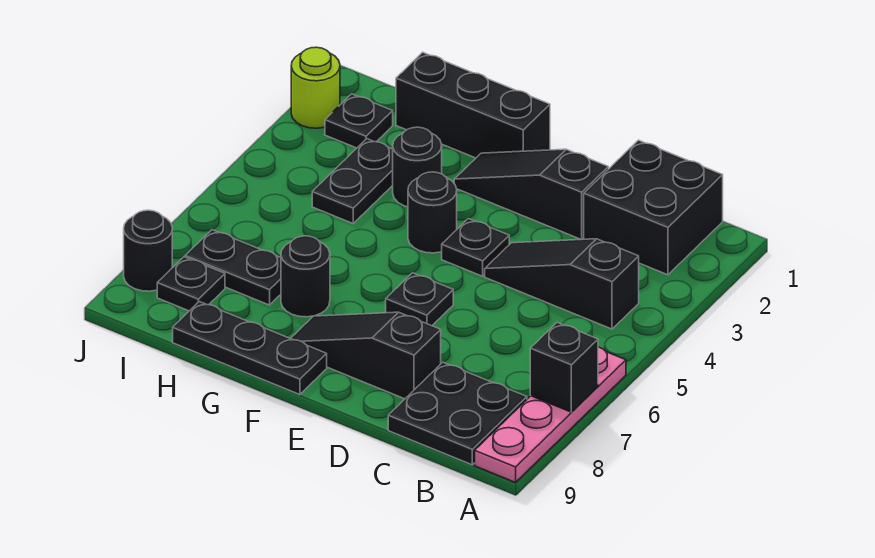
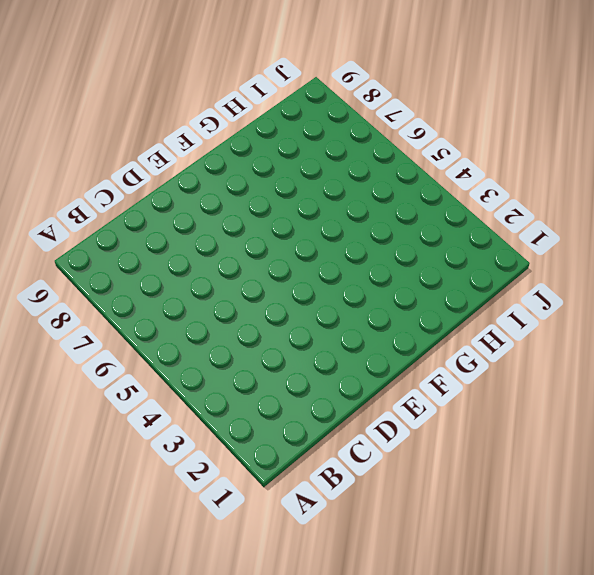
none -> pink plate A6:A9 level 1
none -> black brick B1:C2 level 1
none -> black slope B4:D4 level 1 top B

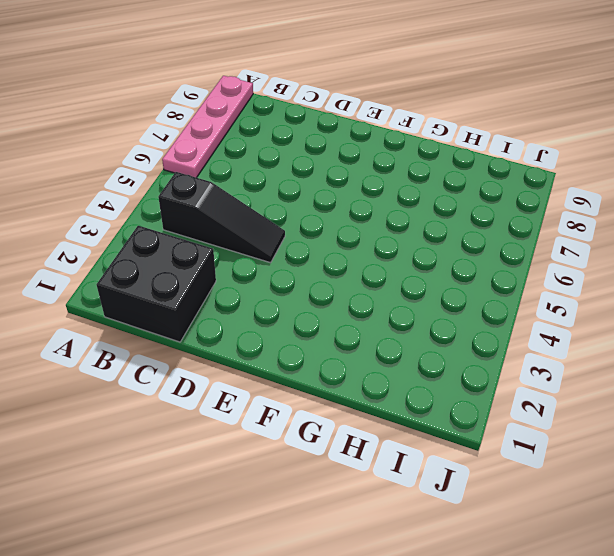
none -> black plate B8:C9 level 1
none -> black slope D2:F2 level 1 top D
none -> black slope D8:F8 level 1 top D

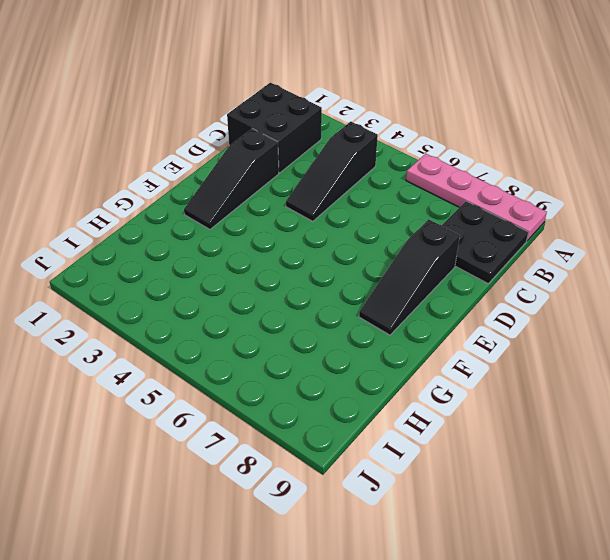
none -> black plate E4 level 1
none -> black plate E6 level 1
none -> black brick F1:H1 level 1

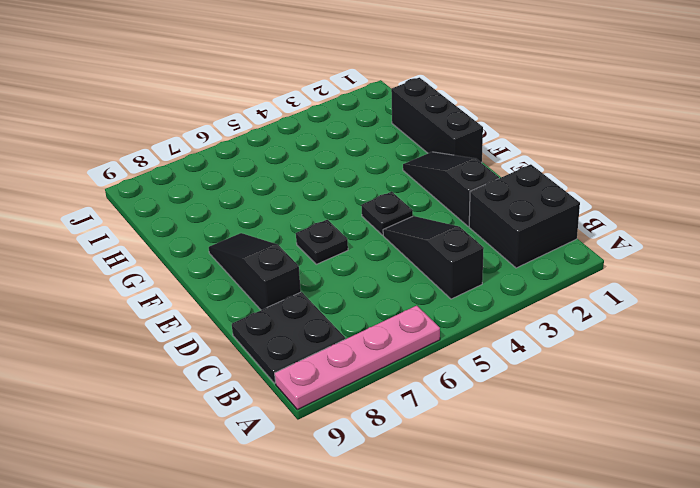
none -> black round brick F4 level 1
none -> black plate F9:H9 level 1
none -> black round brick G3 level 1

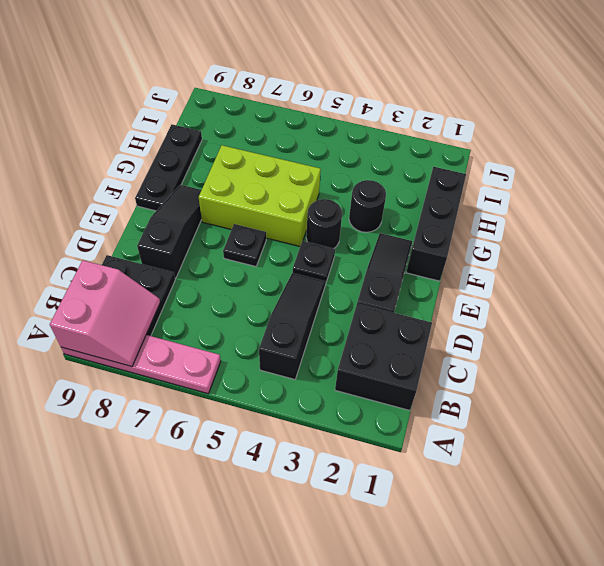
pink slope A8:B9 level 2 top 9 -> none
lime brick F5:G7 level 1 -> black round brick G7 level 1
none -> black plate H3:H4 level 1
none -> black plate H7:I7 level 1
none -> black plate I2 level 1

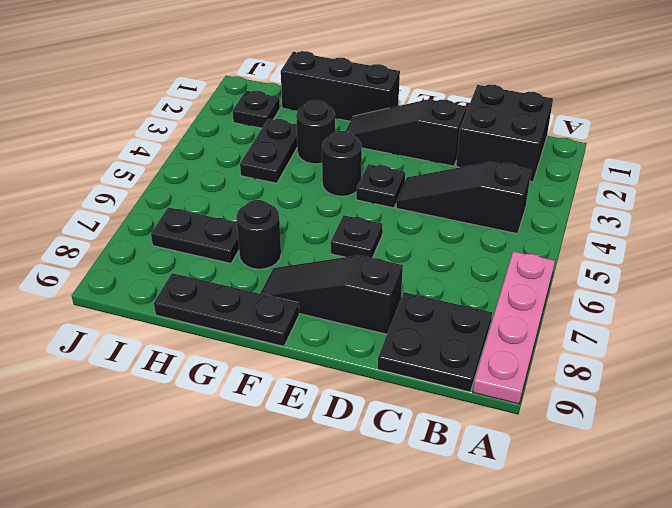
none -> black plate I8 level 1
none -> lime round brick J2 level 1
none -> black round brick J8 level 1

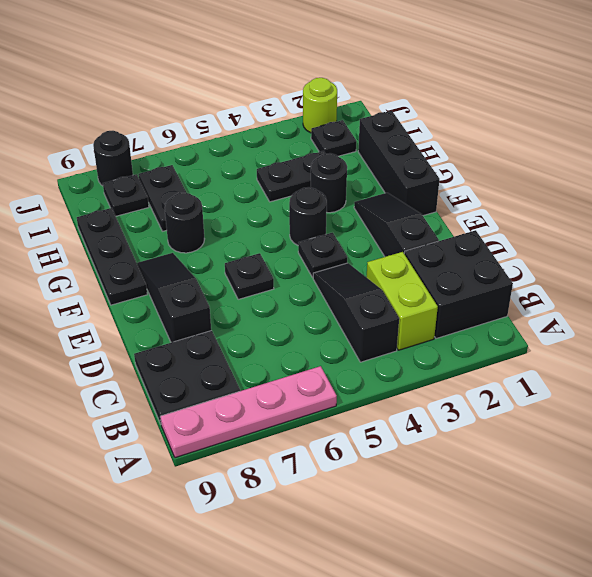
lime brick B3:C3 level 1 -> none
none -> black brick A7 level 2

